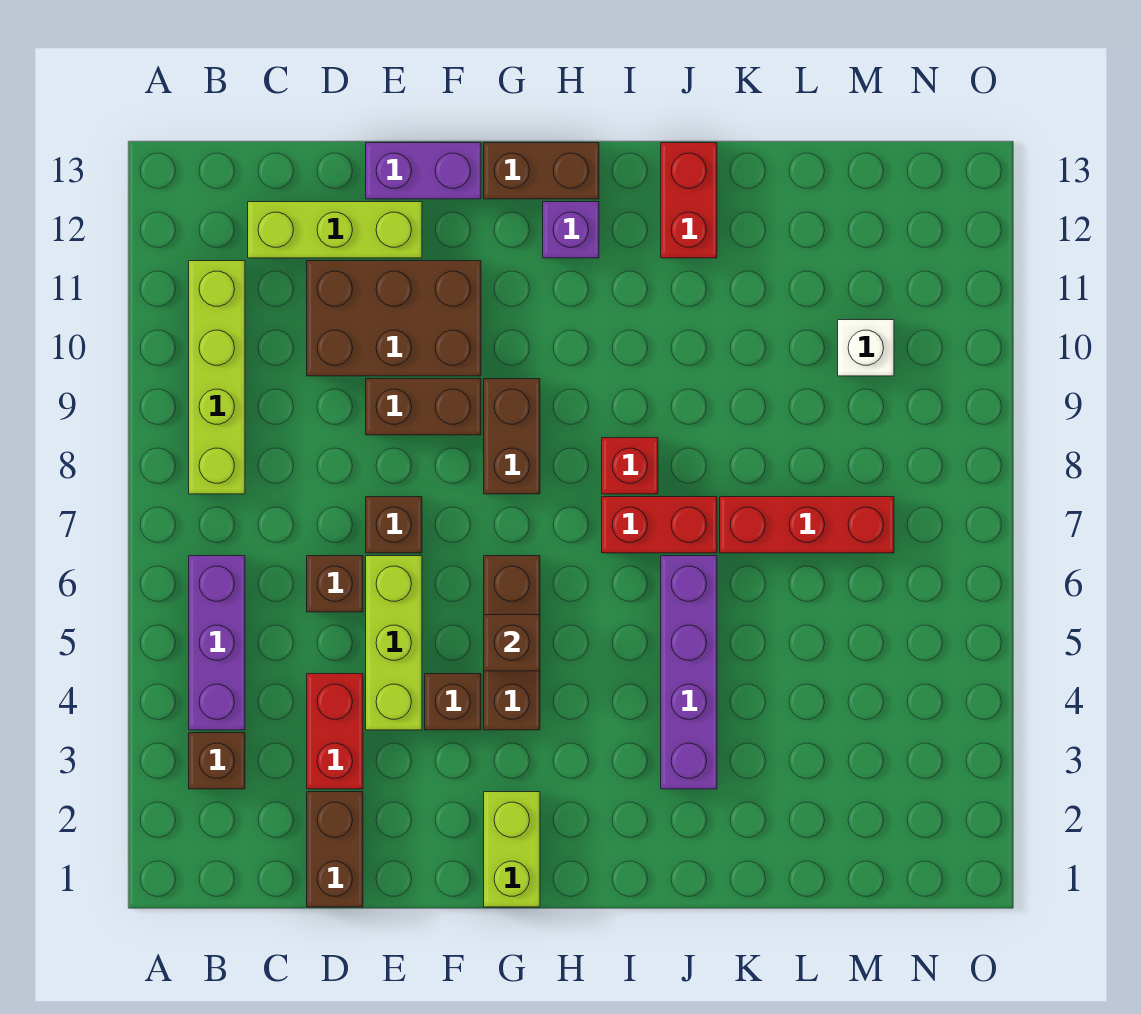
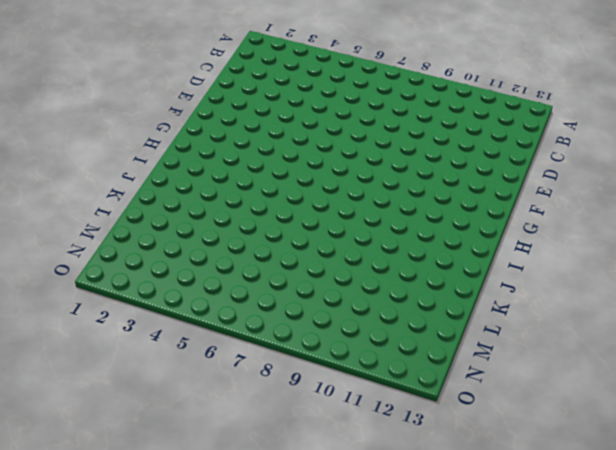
none -> brown brick B3 level 1
none -> purple brick B4:B6 level 1
none -> lime brick B8:B11 level 1

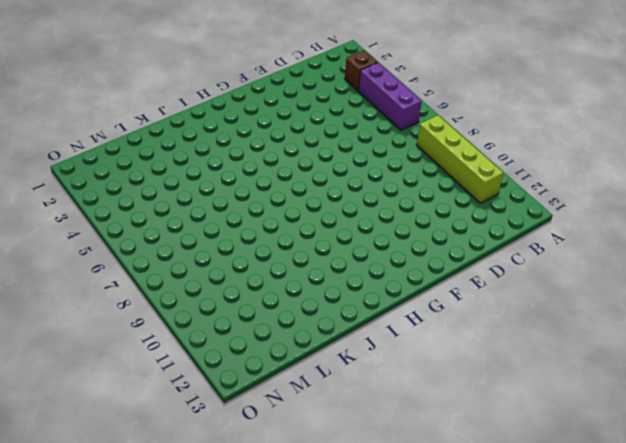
none -> lime brick C12:E12 level 1
none -> brown brick D1:D2 level 1
none -> red brick D3:D4 level 1

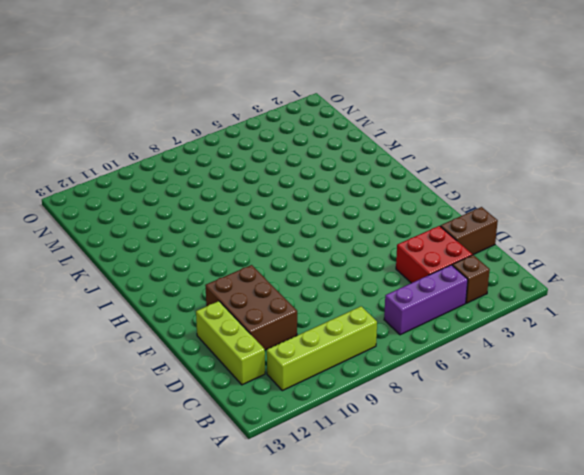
red brick C3:D4 level 1 -> red brick D3:D4 level 1
none -> brown brick D6 level 1
none -> lime brick E4:E6 level 1
none -> brown brick E7 level 1

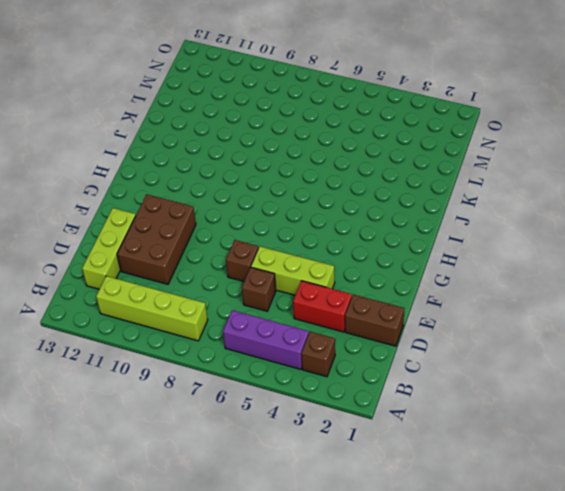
none -> brown brick E9:F9 level 1
none -> purple brick E13:F13 level 1
none -> brown brick F4 level 1

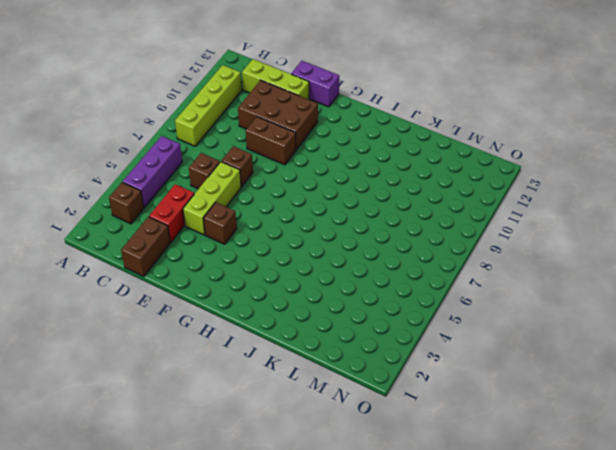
none -> lime brick G1:G2 level 1
none -> brown brick G4:G6 level 1
none -> brown brick G8:G9 level 1

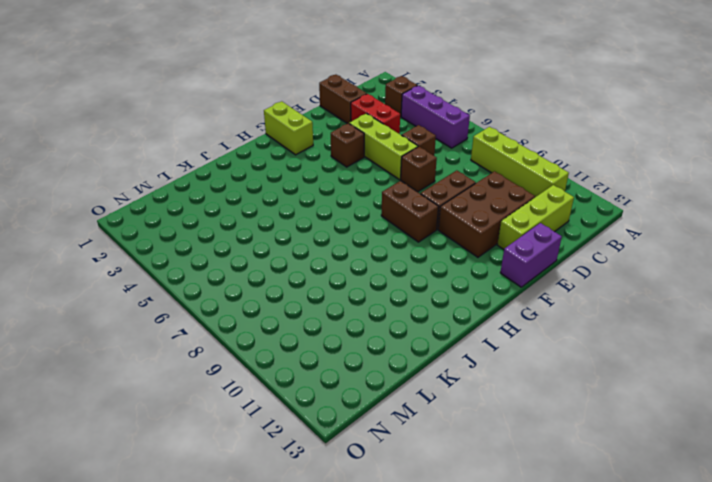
none -> brown brick G4:G6 level 1
none -> brown brick G13:H13 level 1
none -> purple brick H12 level 1

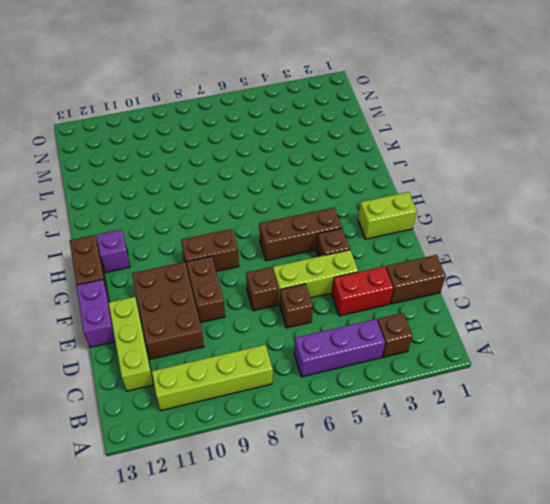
none -> red brick I7:J7 level 1
none -> red brick I8 level 1
none -> purple brick J3:J6 level 1

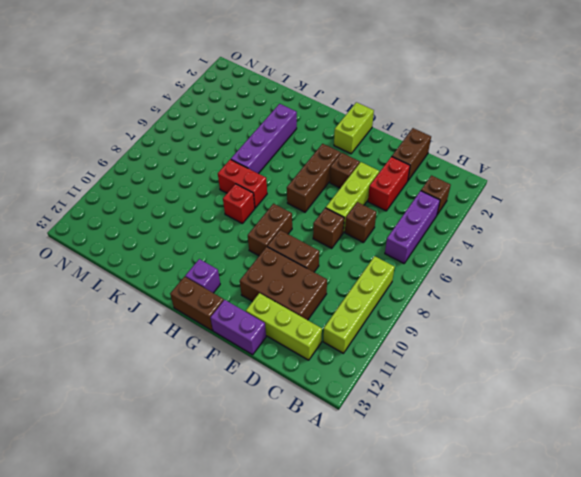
none -> red brick J12:J13 level 1
none -> red brick K7:M7 level 1
none -> white brick M10 level 1

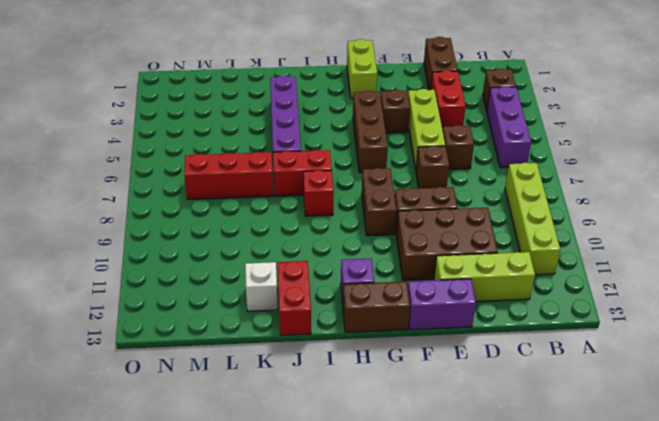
white brick K12 level 1 -> white brick M10 level 1
none -> brown brick G5 level 2

